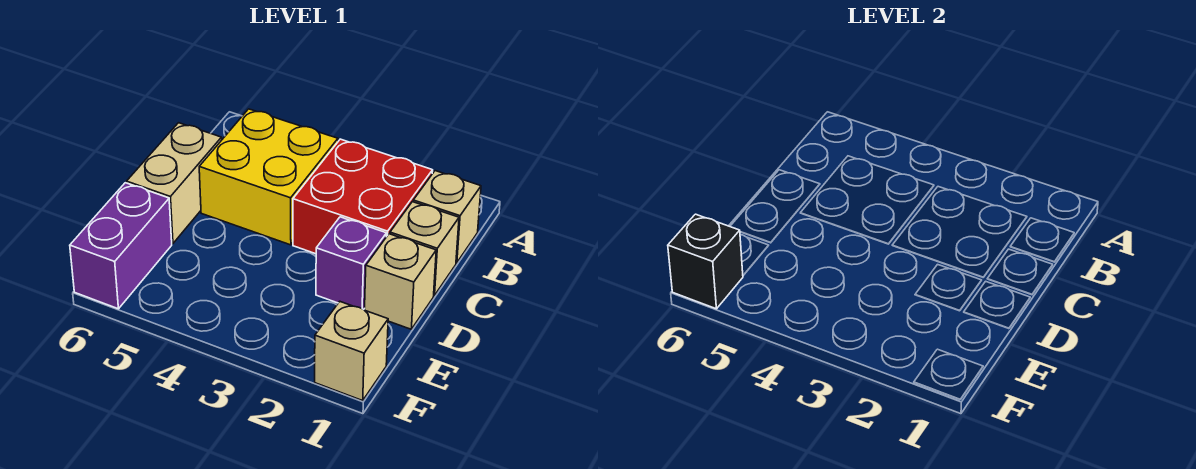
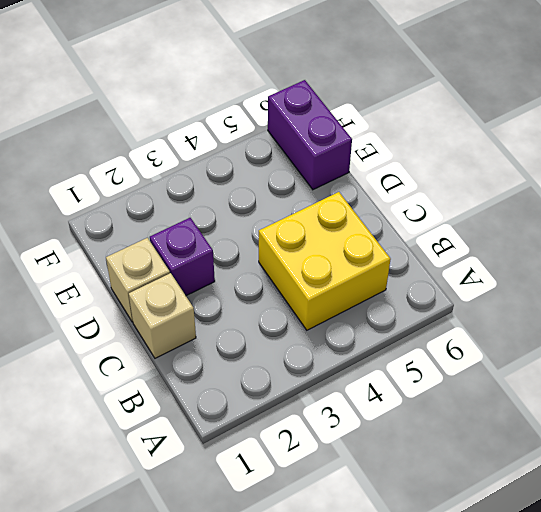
none -> tan brick B1 level 1
none -> red brick B2:C3 level 1

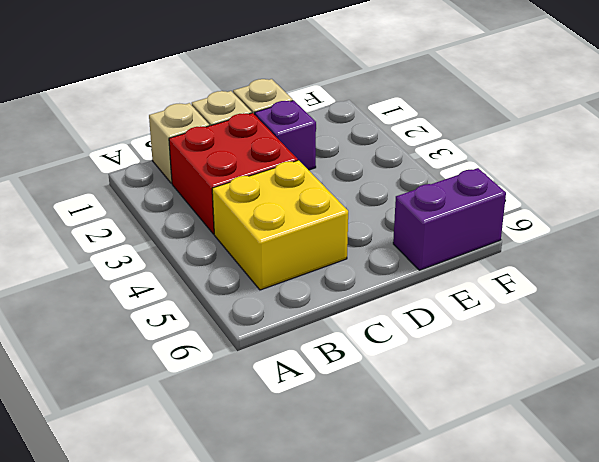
none -> tan brick C6:D6 level 1
none -> tan brick F1 level 1

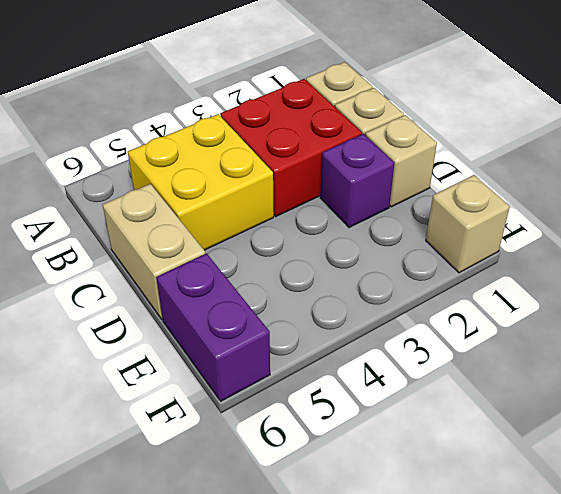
none -> black brick F6 level 2

